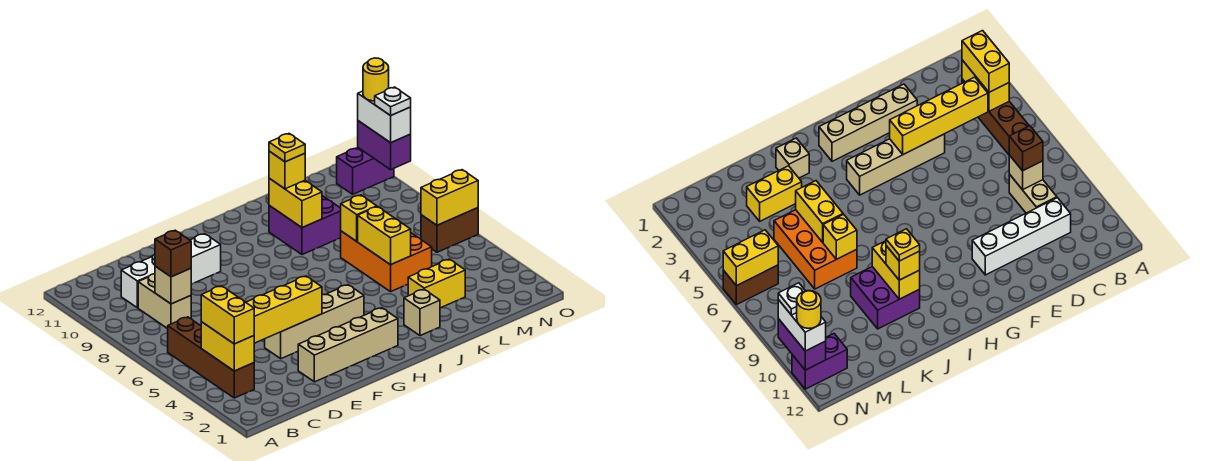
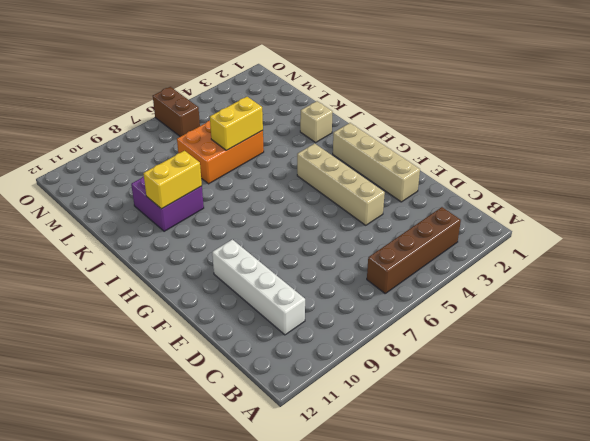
none -> tan brick C8:C9 level 1
none -> yellow brick K3:L3 level 1
none -> purple brick N11:O11 level 1

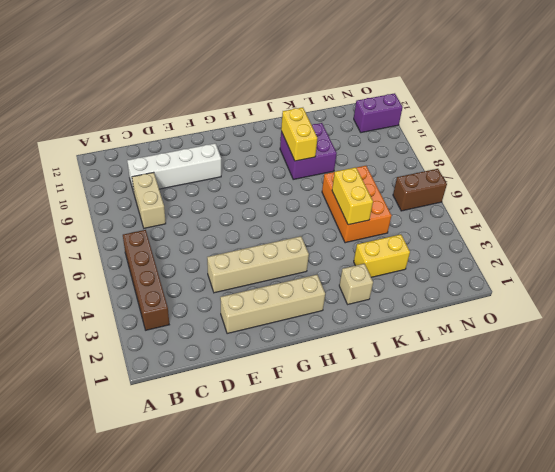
none -> yellow brick B3:B4 level 2
none -> yellow brick C4:F4 level 2
none -> tan brick C8 level 2

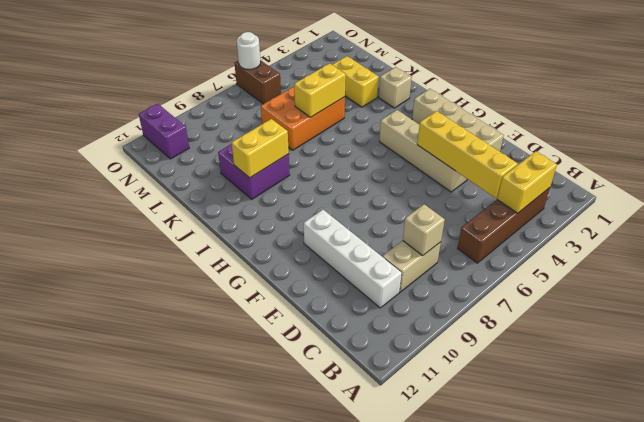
white round brick O6 level 2 -> yellow brick N6:O6 level 2
none -> yellow brick K7 level 2
none -> purple brick O10:O11 level 2
none -> yellow brick B3:B4 level 3

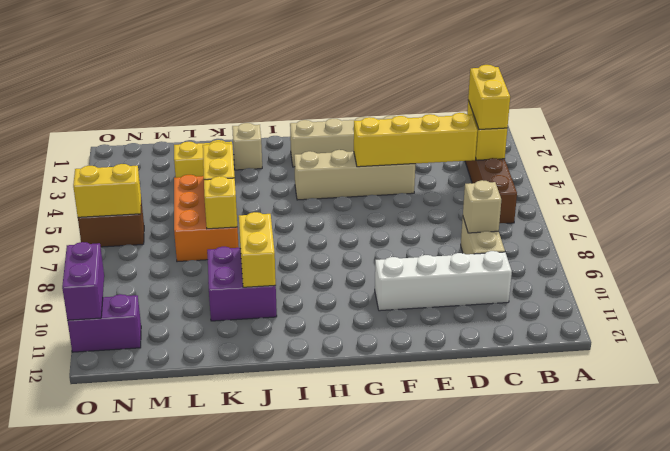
none -> brown brick C8 level 3
none -> yellow brick J10 level 3
none -> white brick O10:O11 level 3

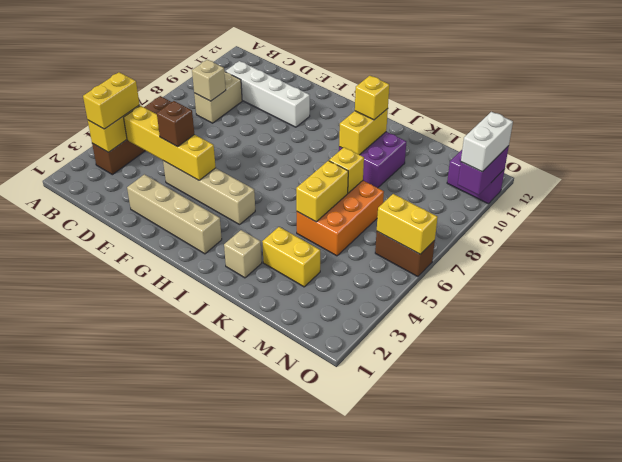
brown brick E4 level 3 -> brown brick C8 level 3
none -> yellow plate J10 level 4
none -> white plate O10 level 4
none -> yellow round brick O11 level 4

